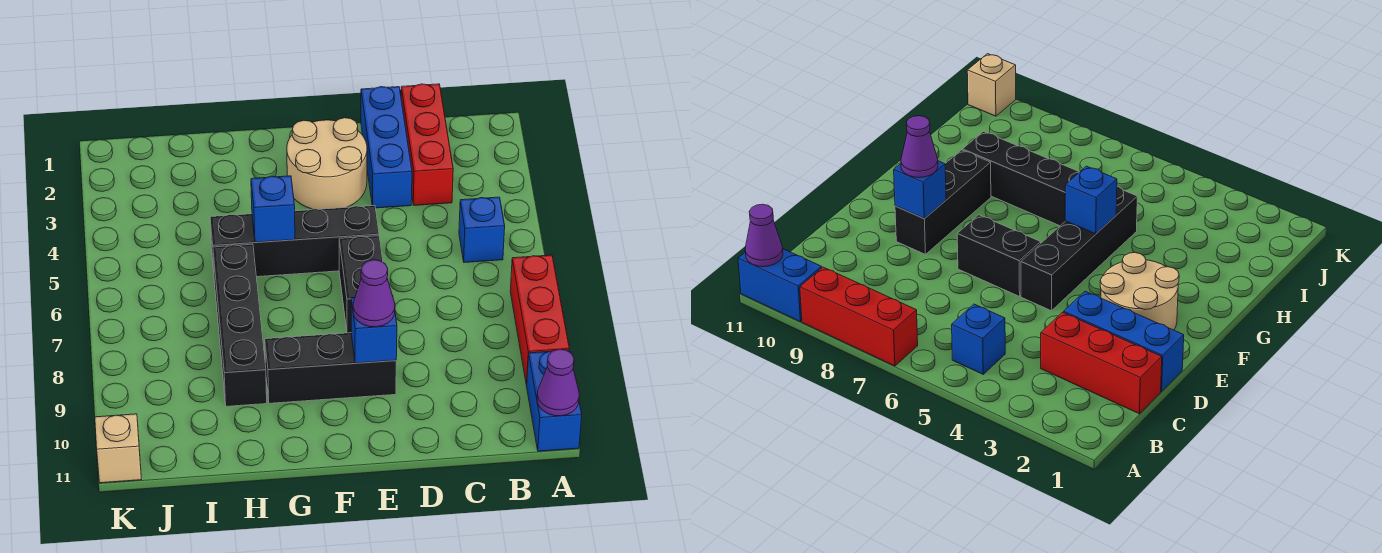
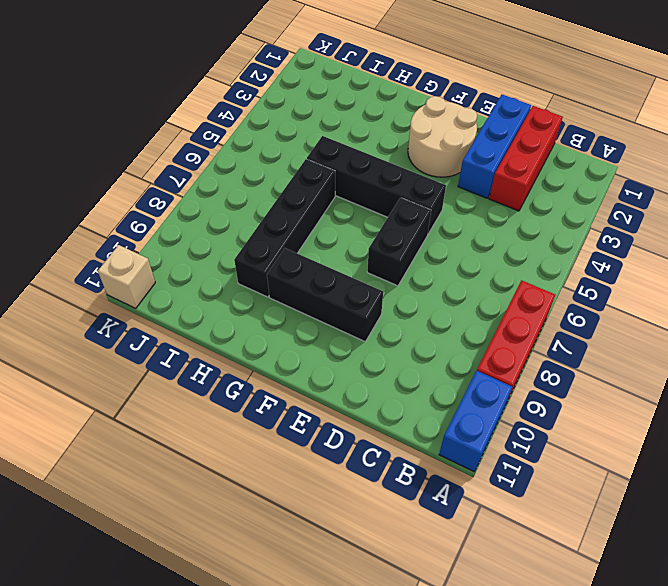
none -> blue brick B5 level 1
none -> purple cone A11 level 2
none -> blue brick E9 level 2

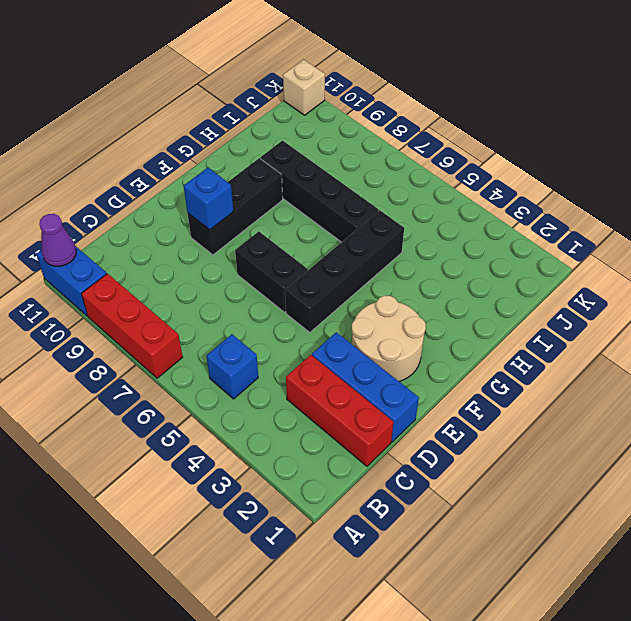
none -> blue brick G5 level 2
none -> purple cone E9 level 3

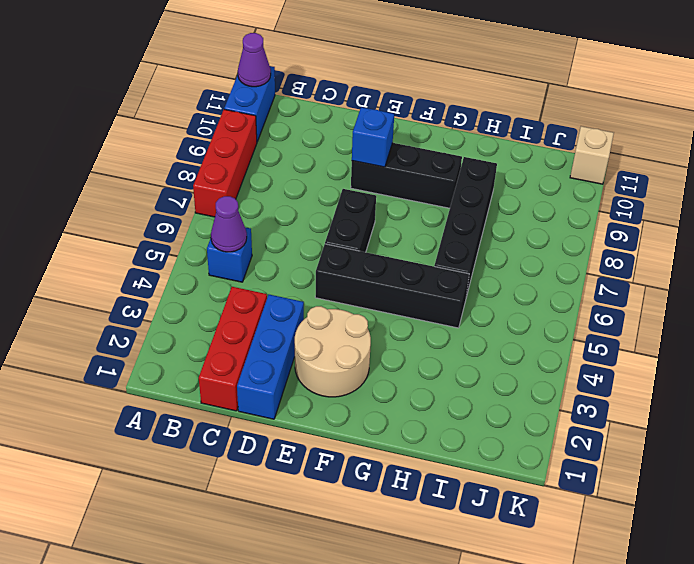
purple cone B5 level 2 -> purple cone E9 level 3
none -> blue brick G5 level 2

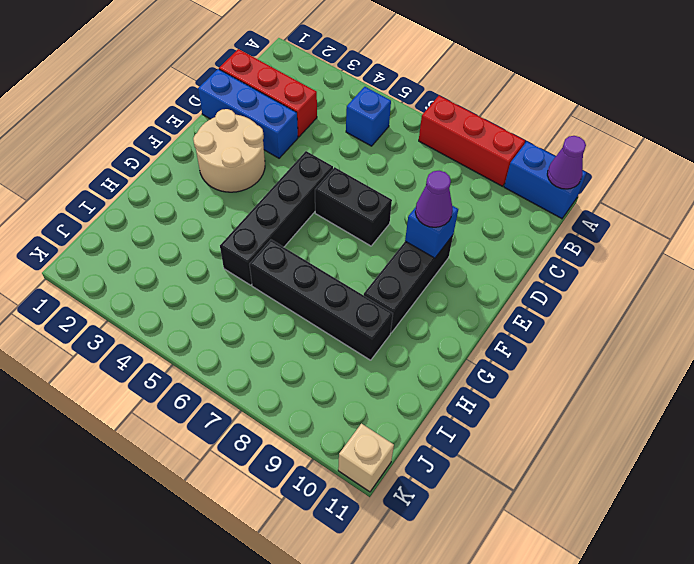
none -> blue brick G5 level 2

